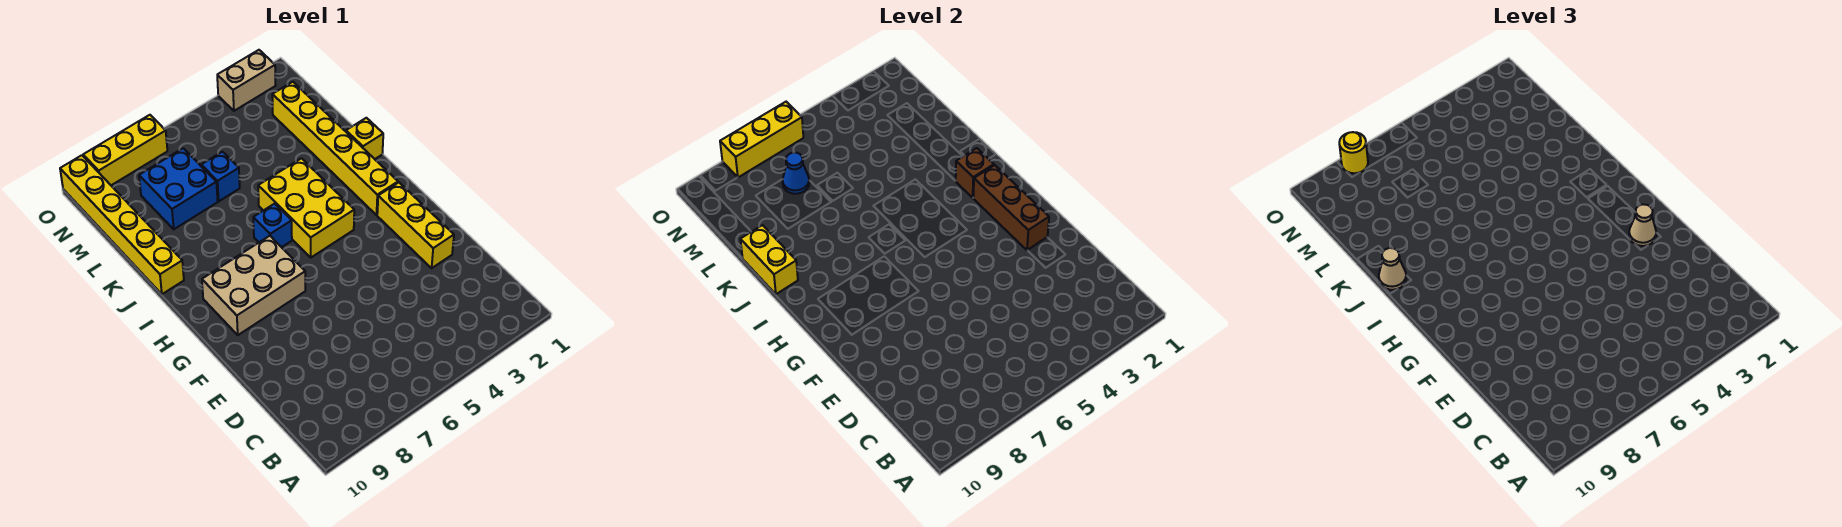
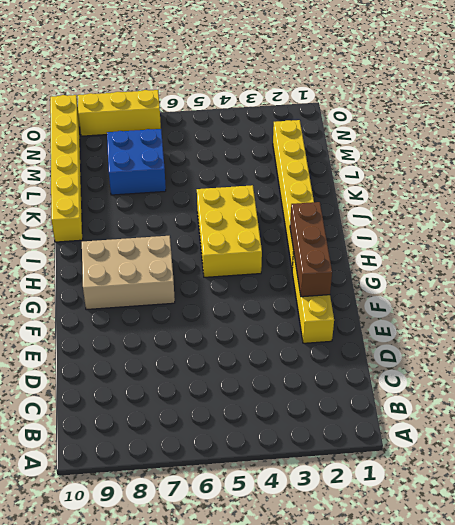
none -> blue brick I6 level 1
none -> yellow brick J1 level 1
none -> blue brick L6 level 1

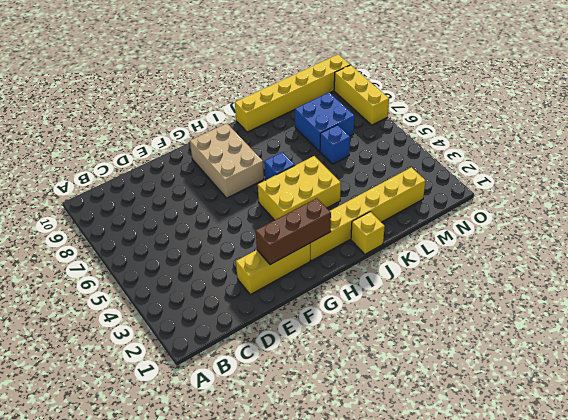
none -> tan brick O2:O3 level 1
none -> brown brick I2 level 2
none -> yellow brick J10:K10 level 2

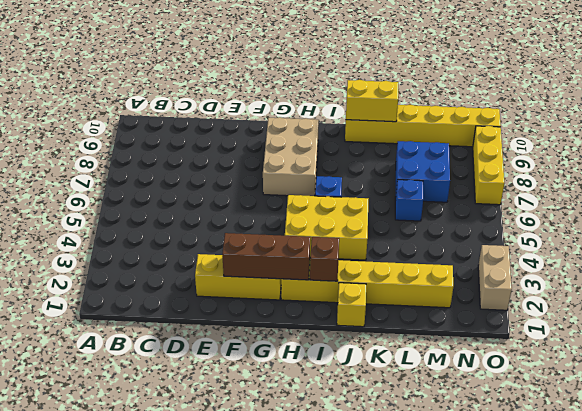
none -> blue cone M7 level 2
none -> yellow brick O6:O8 level 2
none -> tan cone F2 level 3

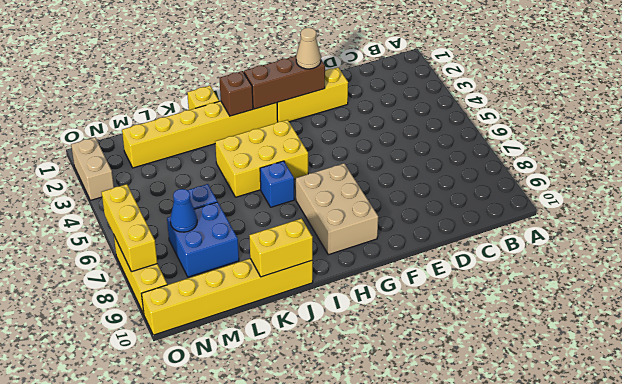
none -> tan cone J10 level 3
none -> yellow round brick O8 level 3

